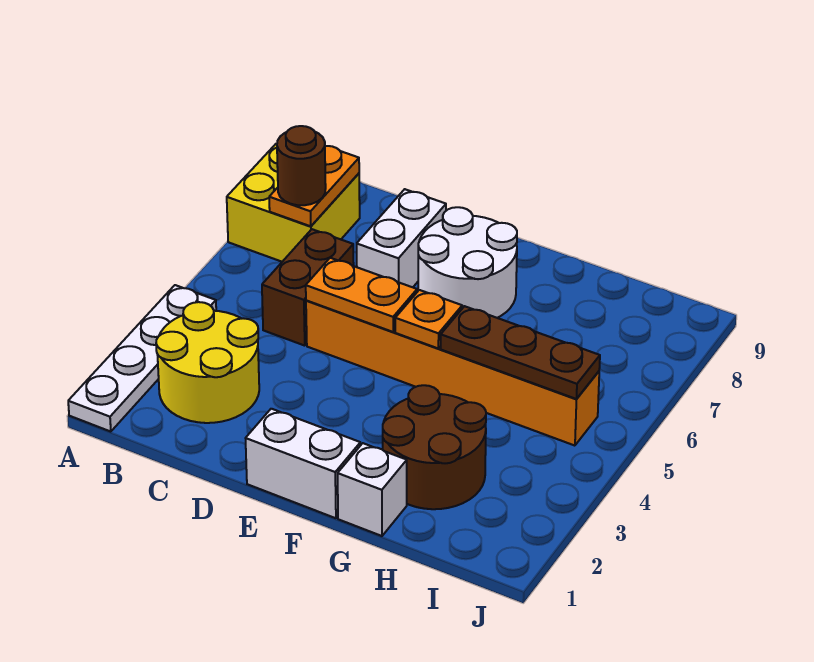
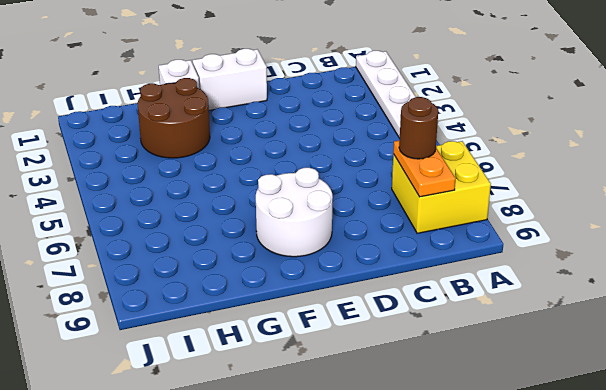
none -> yellow round brick B2:C3 level 1
none -> brown brick C5:C6 level 1
none -> orange brick D5:I5 level 1

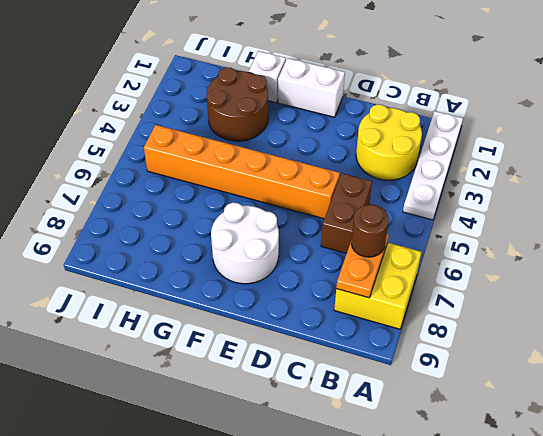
none -> white brick D7:D8 level 1
none -> orange plate D5:E5 level 2
none -> orange plate F5 level 2

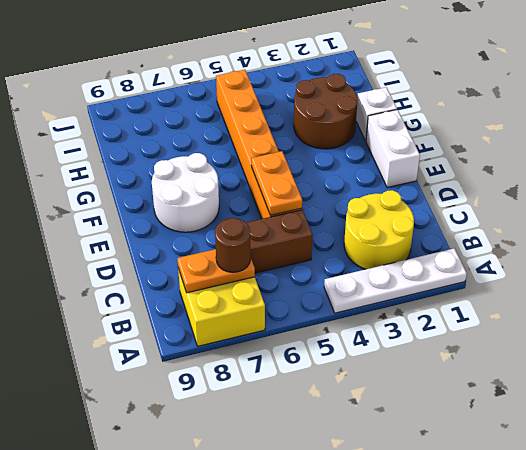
none -> white brick D7:D8 level 1
none -> orange plate F5 level 2
none -> brown plate G5:I5 level 2

